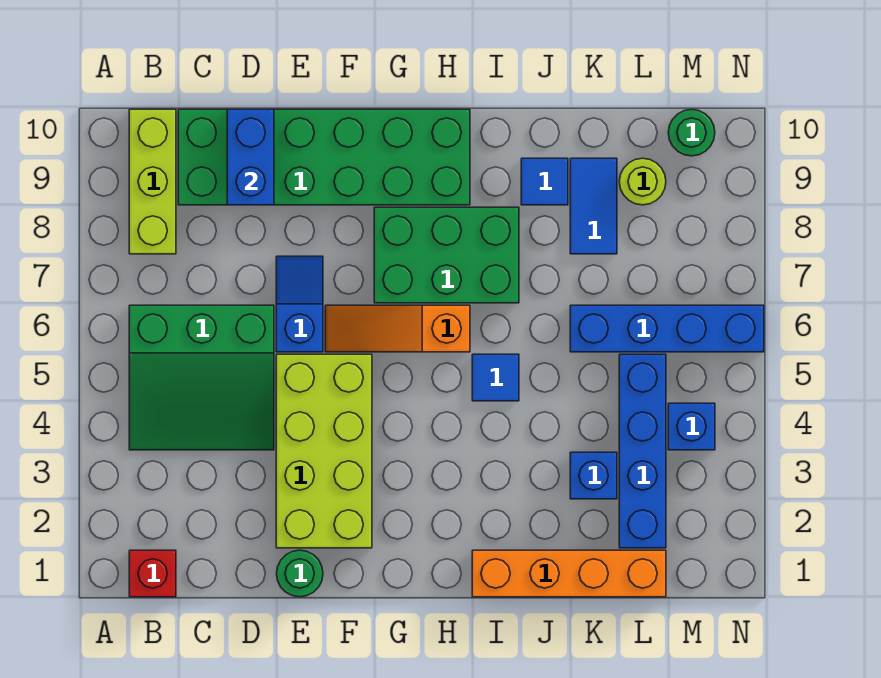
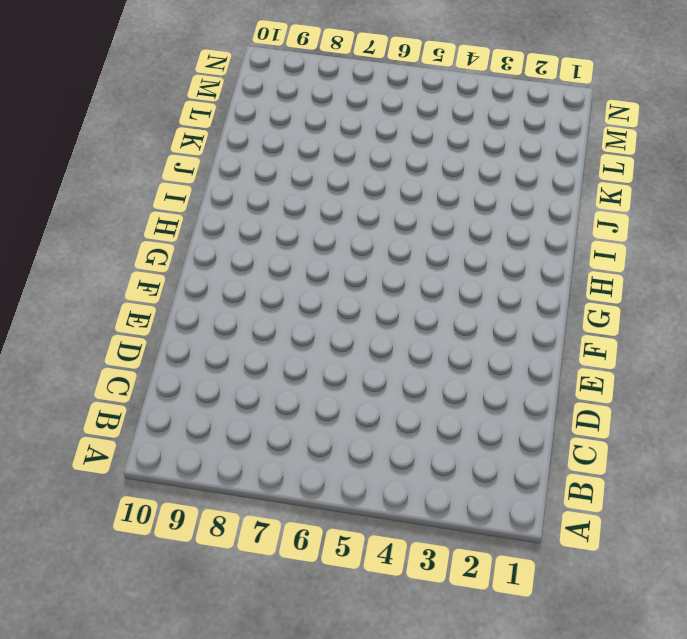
none -> red brick B1 level 1
none -> green slope B4:D6 level 1 top 6
none -> lime brick B8:B10 level 1

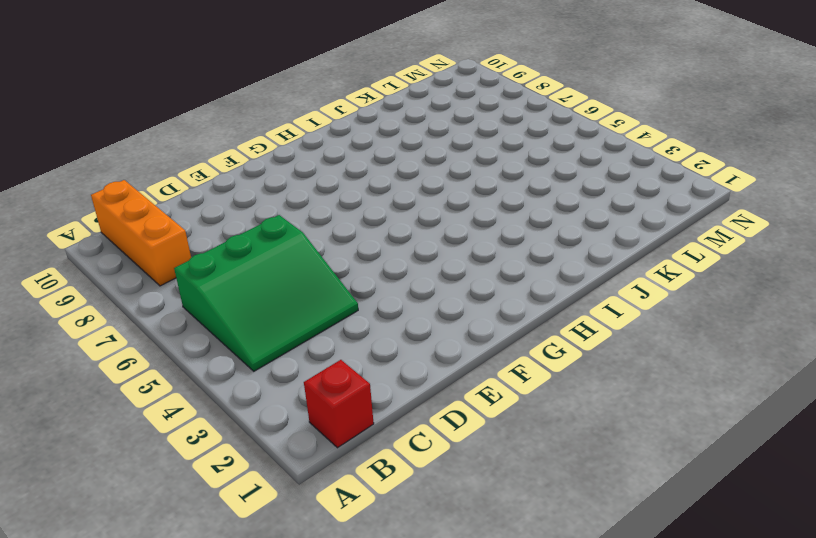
orange brick B8:B10 level 1 -> lime brick B8:B10 level 1
none -> green brick C9:H10 level 1
none -> green round brick E1 level 1
none -> lime brick E2:F5 level 1

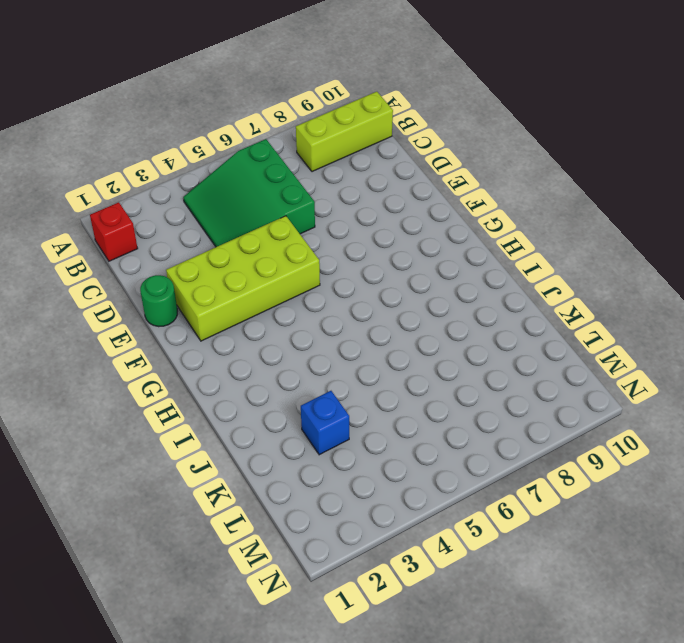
none -> green brick C9:H10 level 1
none -> blue slope E6:E7 level 1 top 6
none -> orange slope F6:H6 level 1 top H

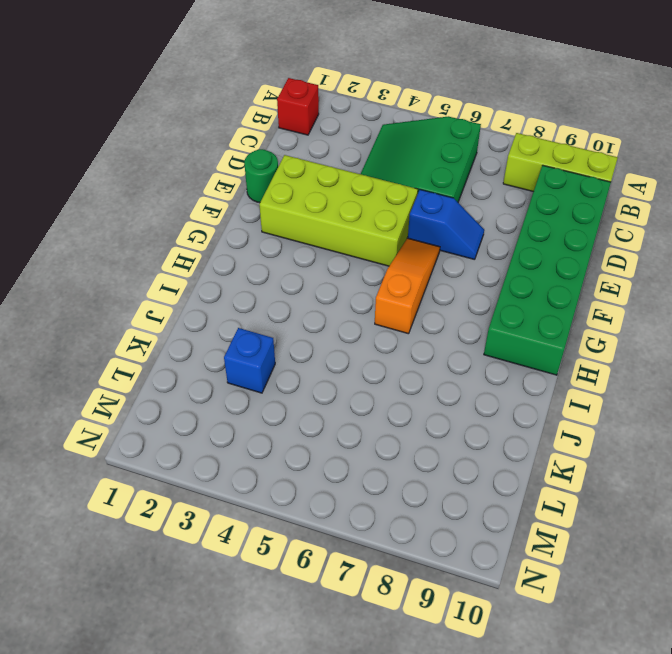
none -> green brick G7:I8 level 1
none -> orange brick I1:L1 level 1
none -> blue tile I5 level 1

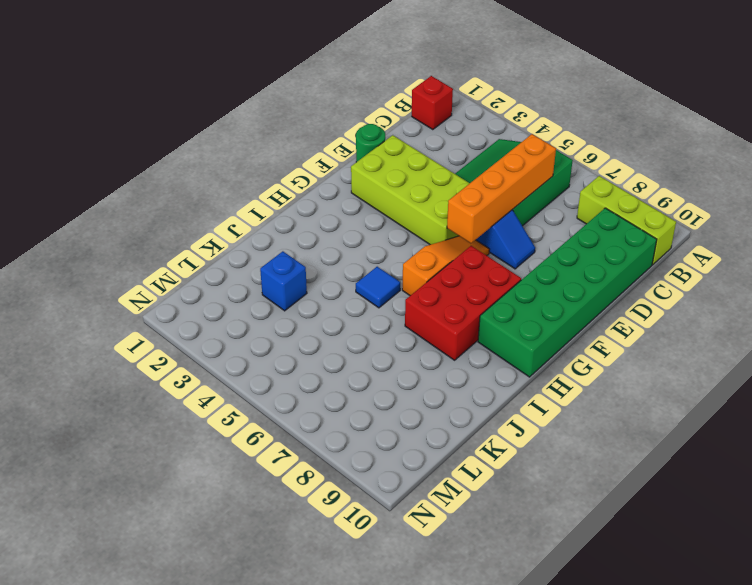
orange brick C6:F6 level 2 -> orange brick I1:L1 level 1
red brick G7:I8 level 1 -> green brick G7:I8 level 1
none -> blue tile J9 level 1
none -> blue brick K6:N6 level 1
none -> blue tile K8:K9 level 1

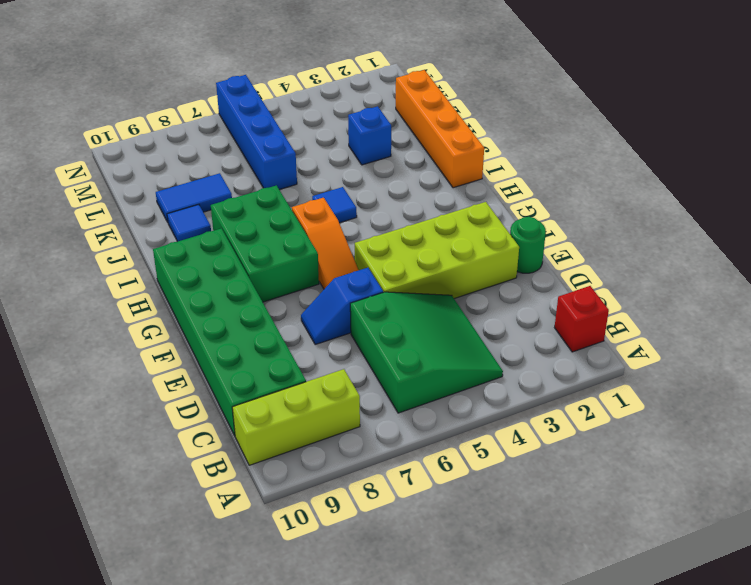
none -> blue brick L2:L5 level 1
none -> lime round brick L9 level 1
none -> blue brick M4 level 1

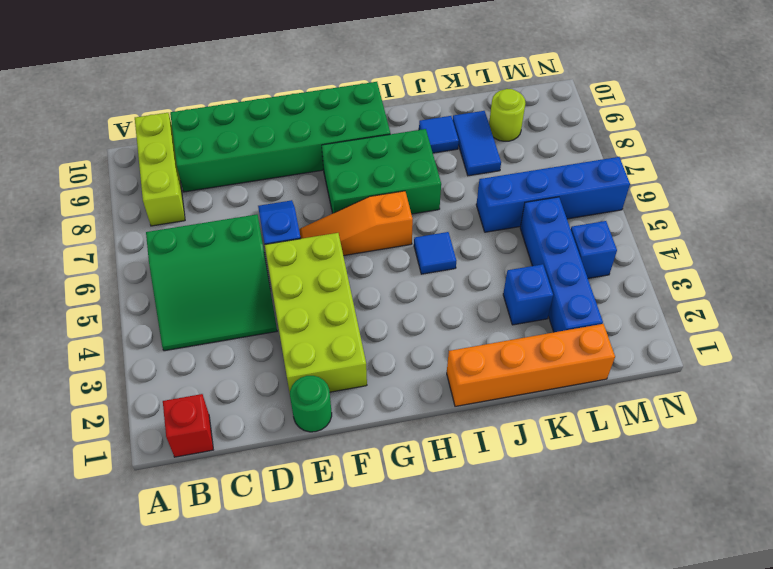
none -> green round brick M10 level 1
none -> blue brick D9:D10 level 2

